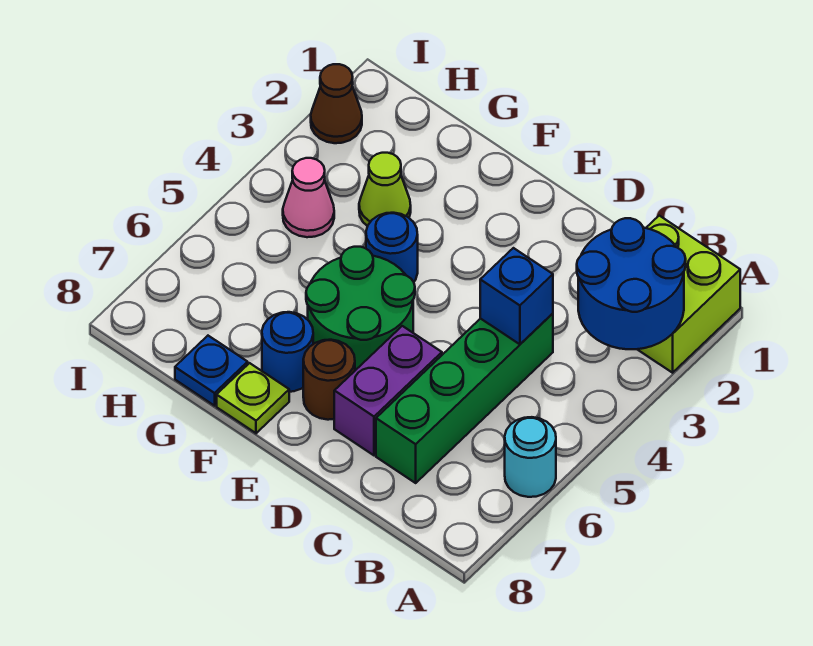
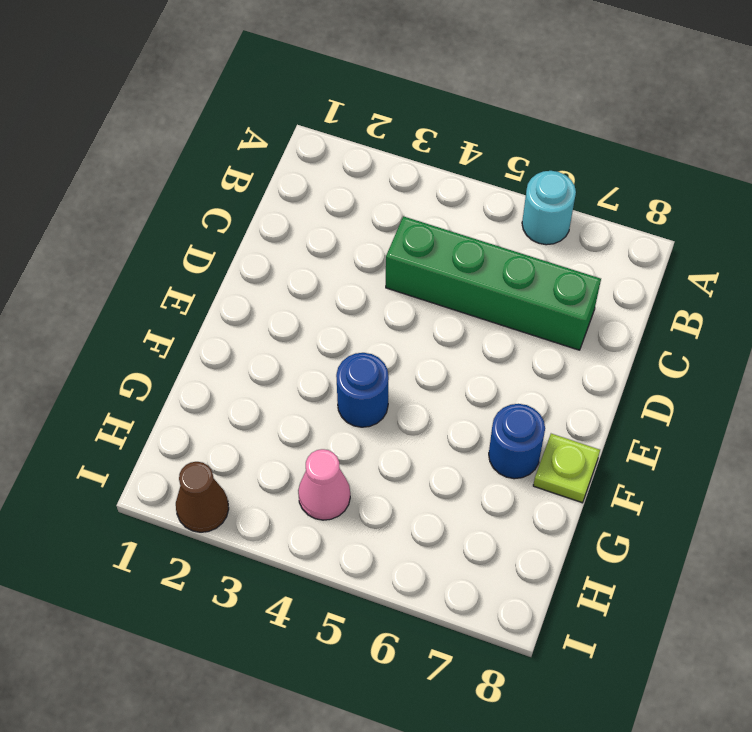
none -> lime brick A1:B2 level 1
none -> purple brick D6:D7 level 1
none -> green round brick E5:F6 level 1

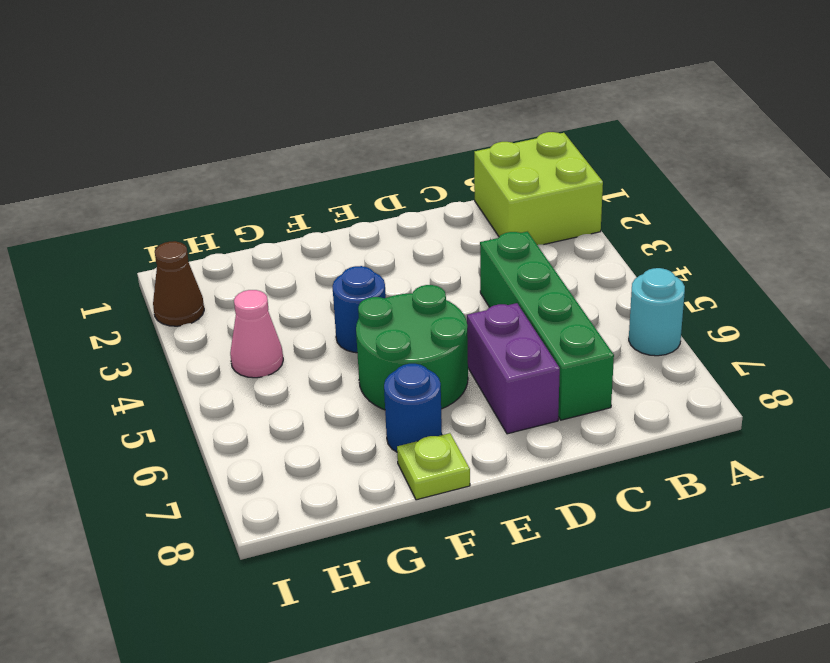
none -> brown round brick E7 level 1
none -> lime cone G3 level 1
none -> blue plate G8 level 1

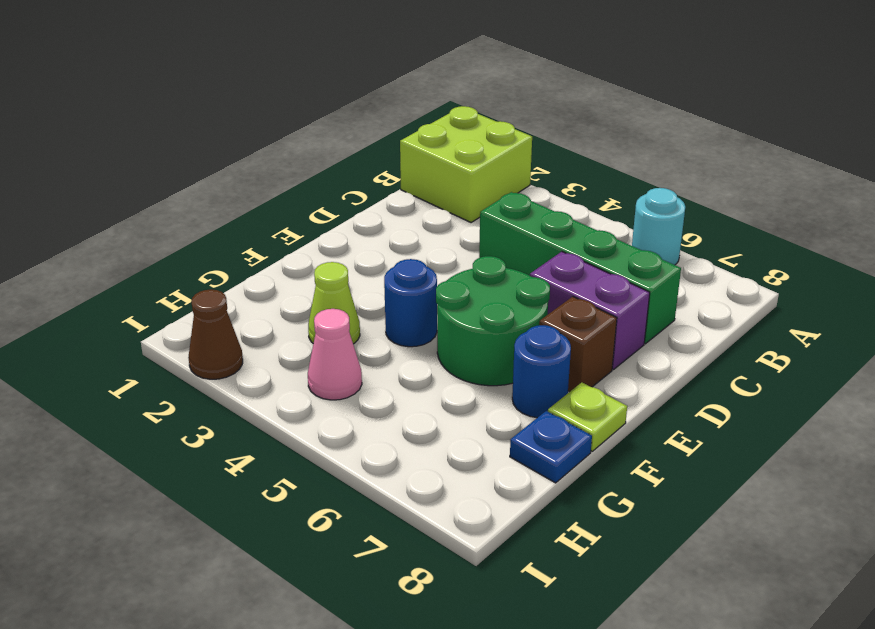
brown brick E7 level 1 -> brown round brick E7 level 1
none -> blue round brick A2:B3 level 2
none -> blue brick C4 level 2

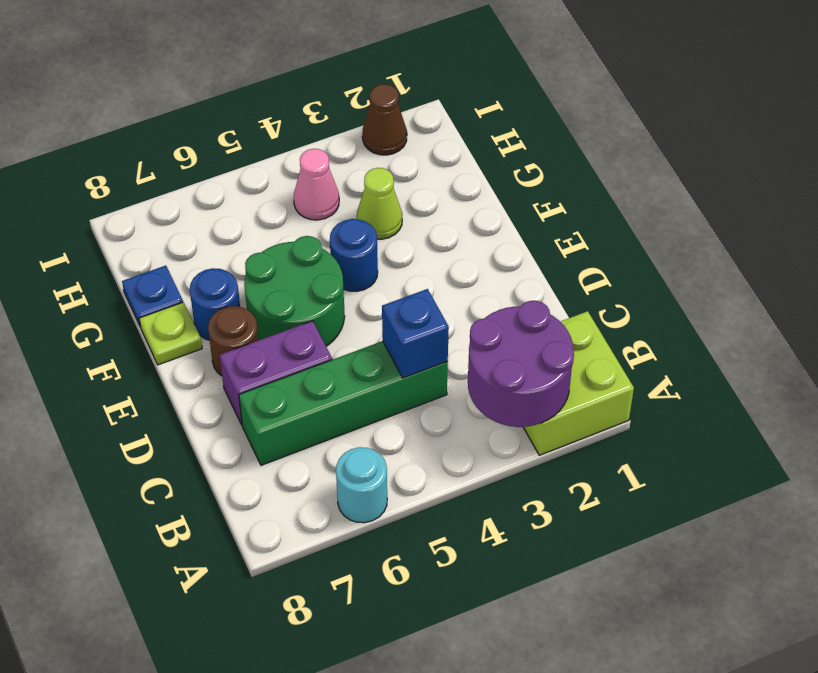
purple round brick A2:B3 level 2 -> blue round brick A2:B3 level 2

